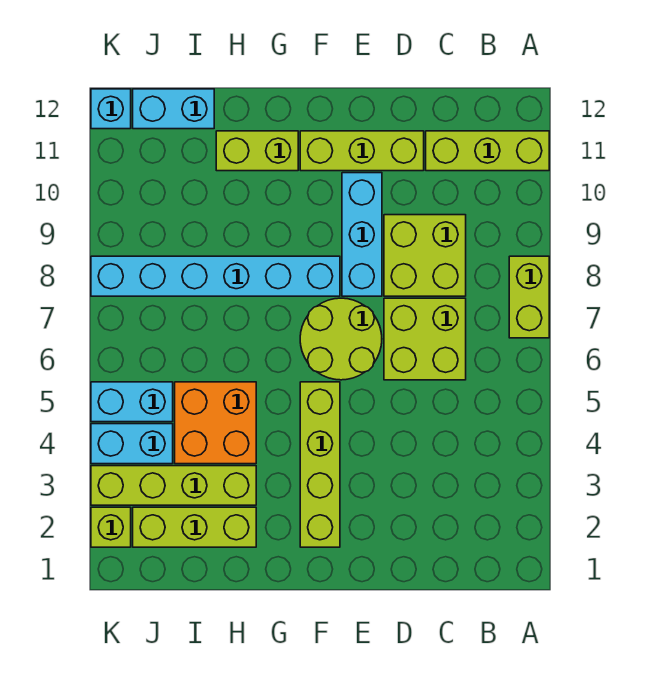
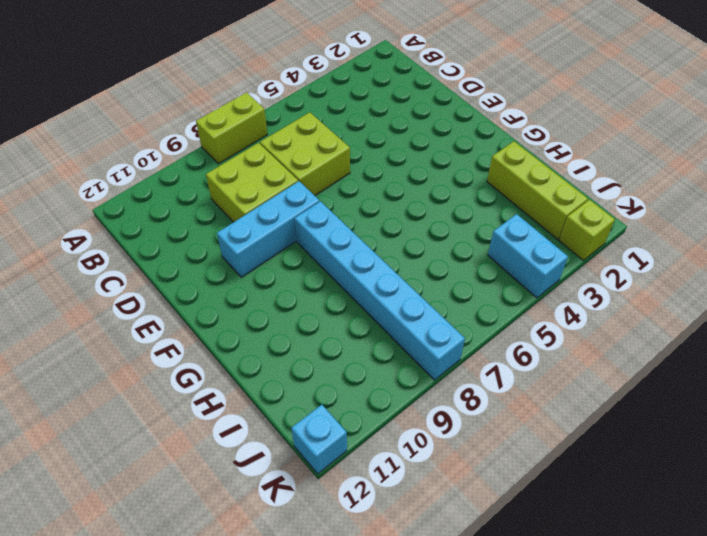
none -> lime brick A11:C11 level 1
none -> lime brick D11:F11 level 1
none -> lime round brick E6:F7 level 1

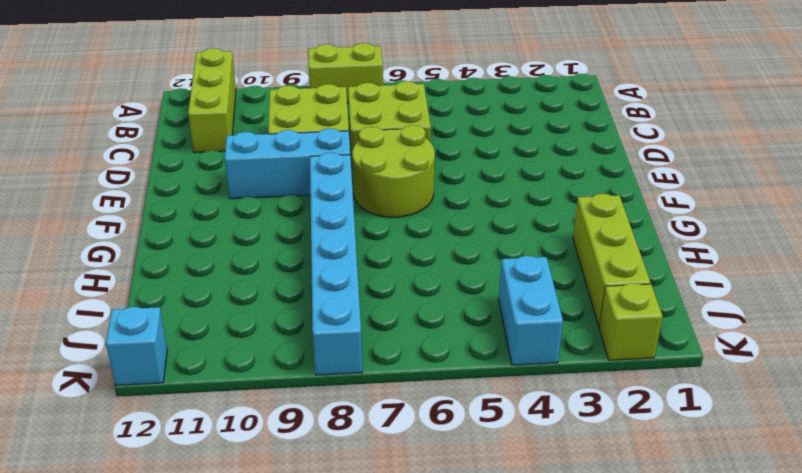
none -> lime brick D11:F11 level 1
none -> lime brick F2:F5 level 1
none -> lime brick G11:H11 level 1

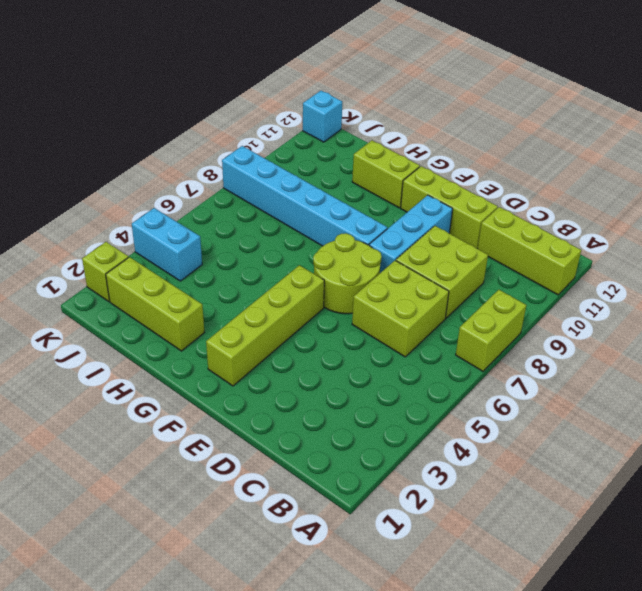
none -> lime brick H3:K3 level 1
none -> orange brick H4:I5 level 1
none -> cyan brick I12:J12 level 1

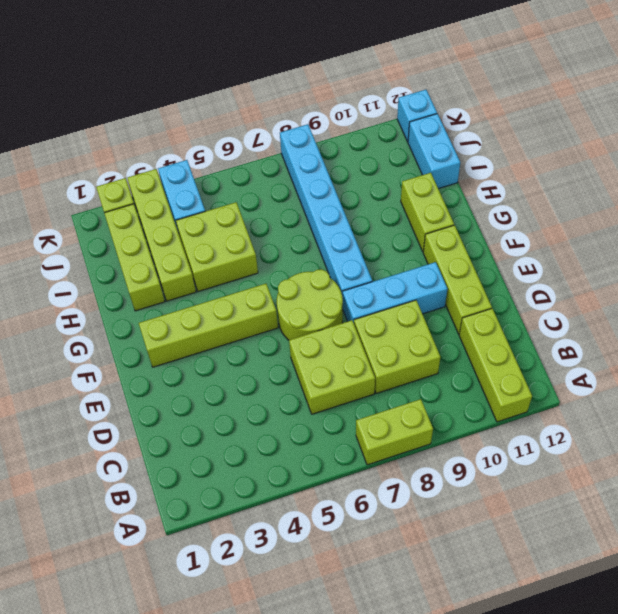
lime brick H4:I5 level 1 -> orange brick H4:I5 level 1
none -> cyan brick J5:K5 level 1

